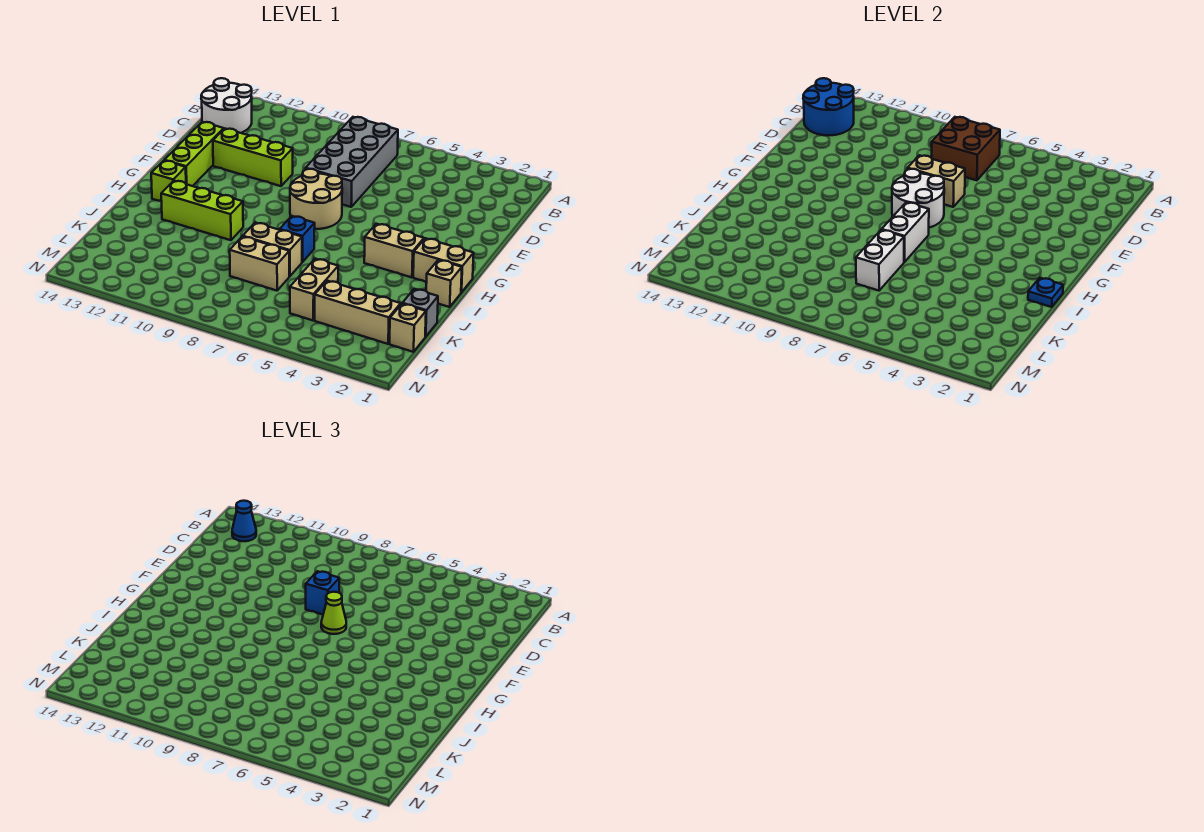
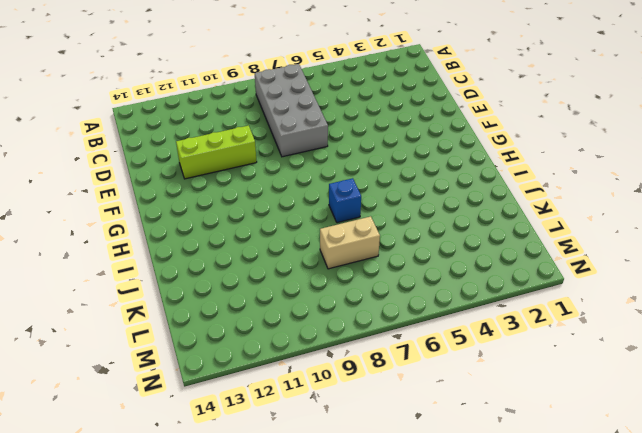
none -> white round brick B13:C14 level 1
none -> lime brick E13:G13 level 1
none -> tan round brick F7:G8 level 1

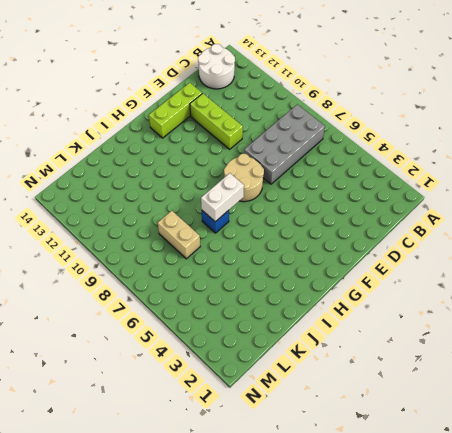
none -> tan brick H1:H2 level 1
none -> tan brick H3:H4 level 1
none -> lime brick H13 level 1

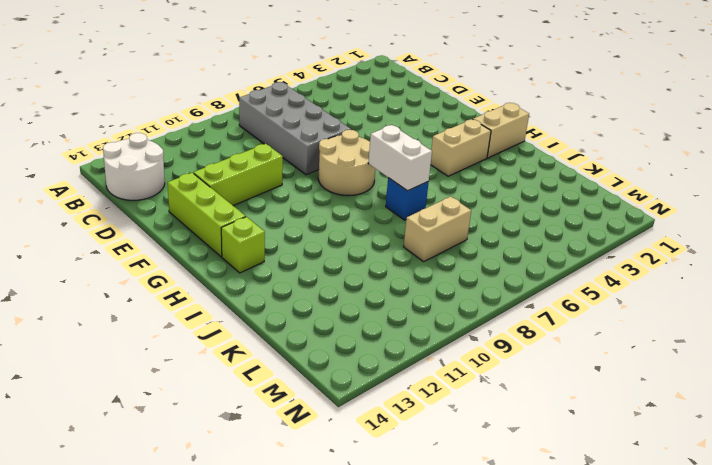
none -> tan brick I1 level 1
none -> lime brick I10:I12 level 1
none -> tan brick J7:J8 level 1

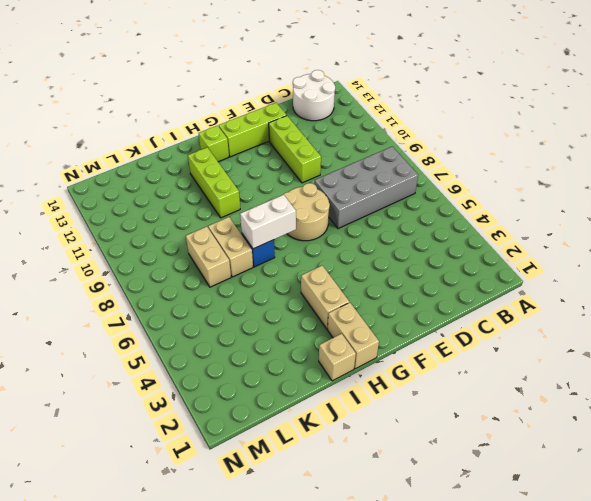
none -> grey brick K1 level 1
none -> tan brick K5:L5 level 1
none -> tan brick L1 level 1

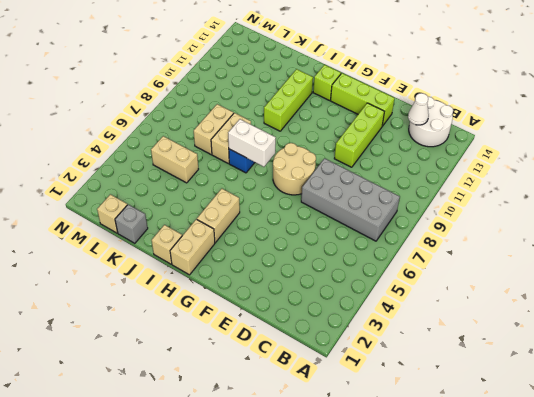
white cone C13 level 2 -> blue round brick B13:C14 level 2
none -> tan brick L2:L4 level 1
none -> brown brick B7:C8 level 2
none -> tan brick E7:E8 level 2

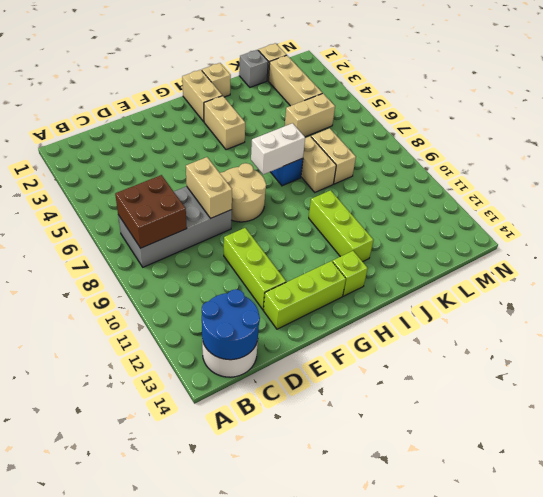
none -> white round brick F7:G8 level 2
none -> blue plate I1 level 2
none -> white brick J7:K7 level 2

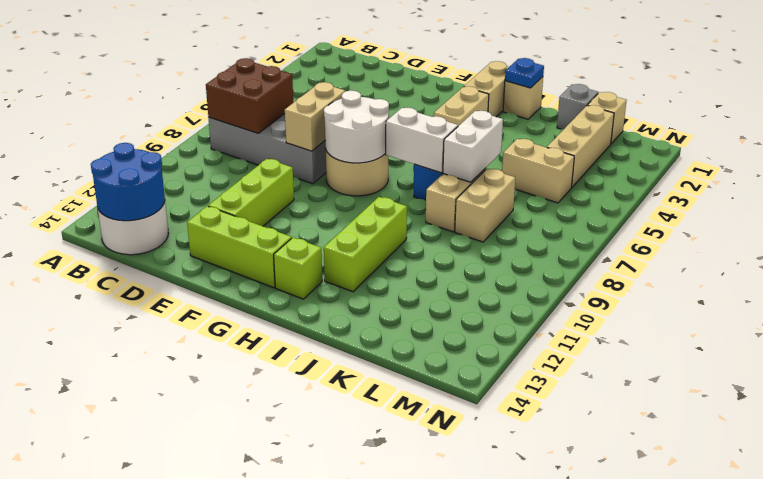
white brick J6:J7 level 2 -> white brick J7:K7 level 2
none -> blue cone B13 level 3
none -> blue brick E8 level 3
none -> lime cone F7 level 3

